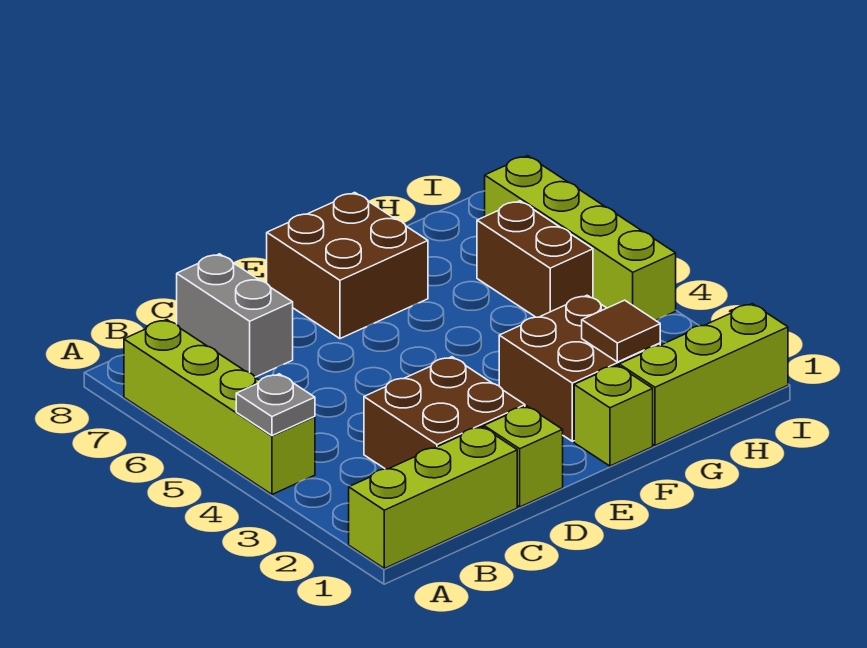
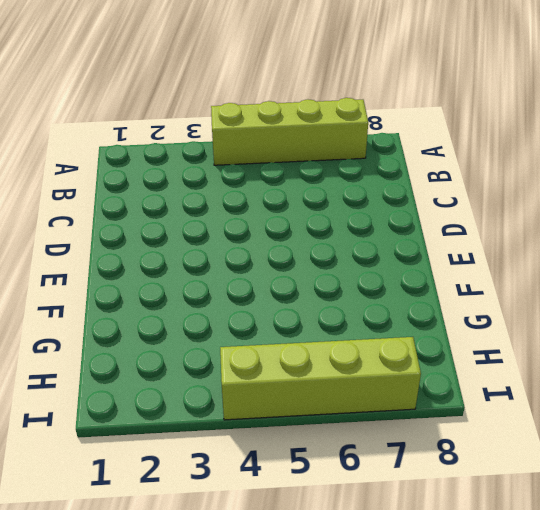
none -> lime brick A1:C1 level 1
none -> brown brick C2:D3 level 1
none -> grey brick C7:C8 level 1

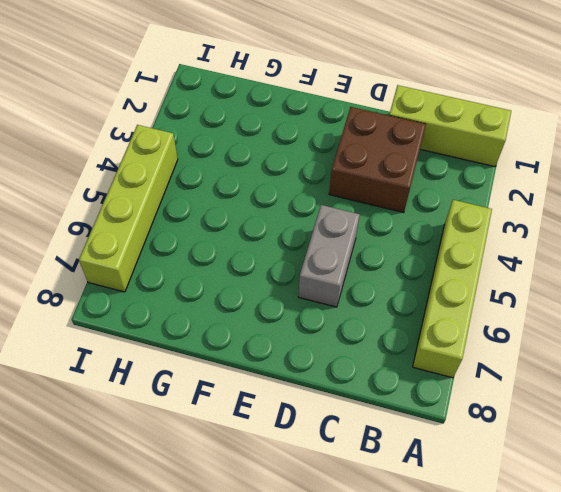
grey brick D5:D6 level 1 -> grey brick C7:C8 level 1
none -> lime brick D1 level 1
none -> brown brick E7:F8 level 1
none -> lime brick F1 level 1

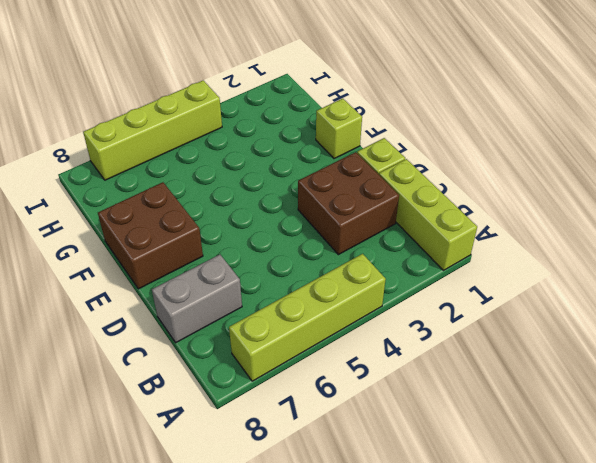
none -> brown brick F2:G3 level 1
none -> lime brick G1:I1 level 1
none -> brown brick H5:H6 level 1

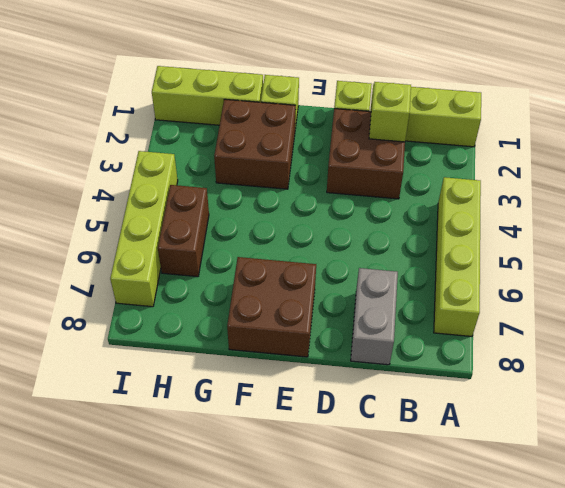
lime brick C2 level 2 -> none
none -> grey plate A4 level 2
none -> brown tile G2 level 2

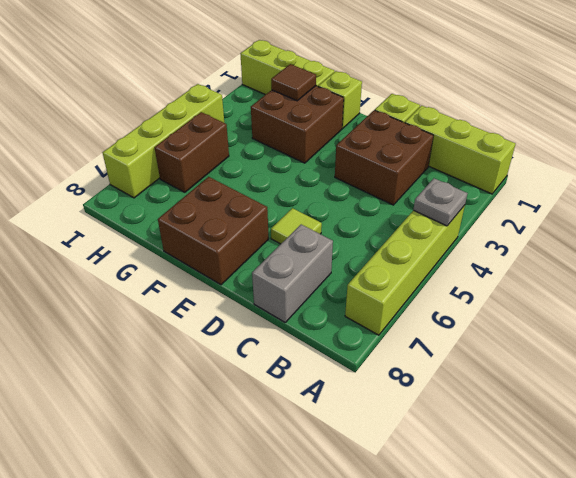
lime tile D6 level 1 -> none

